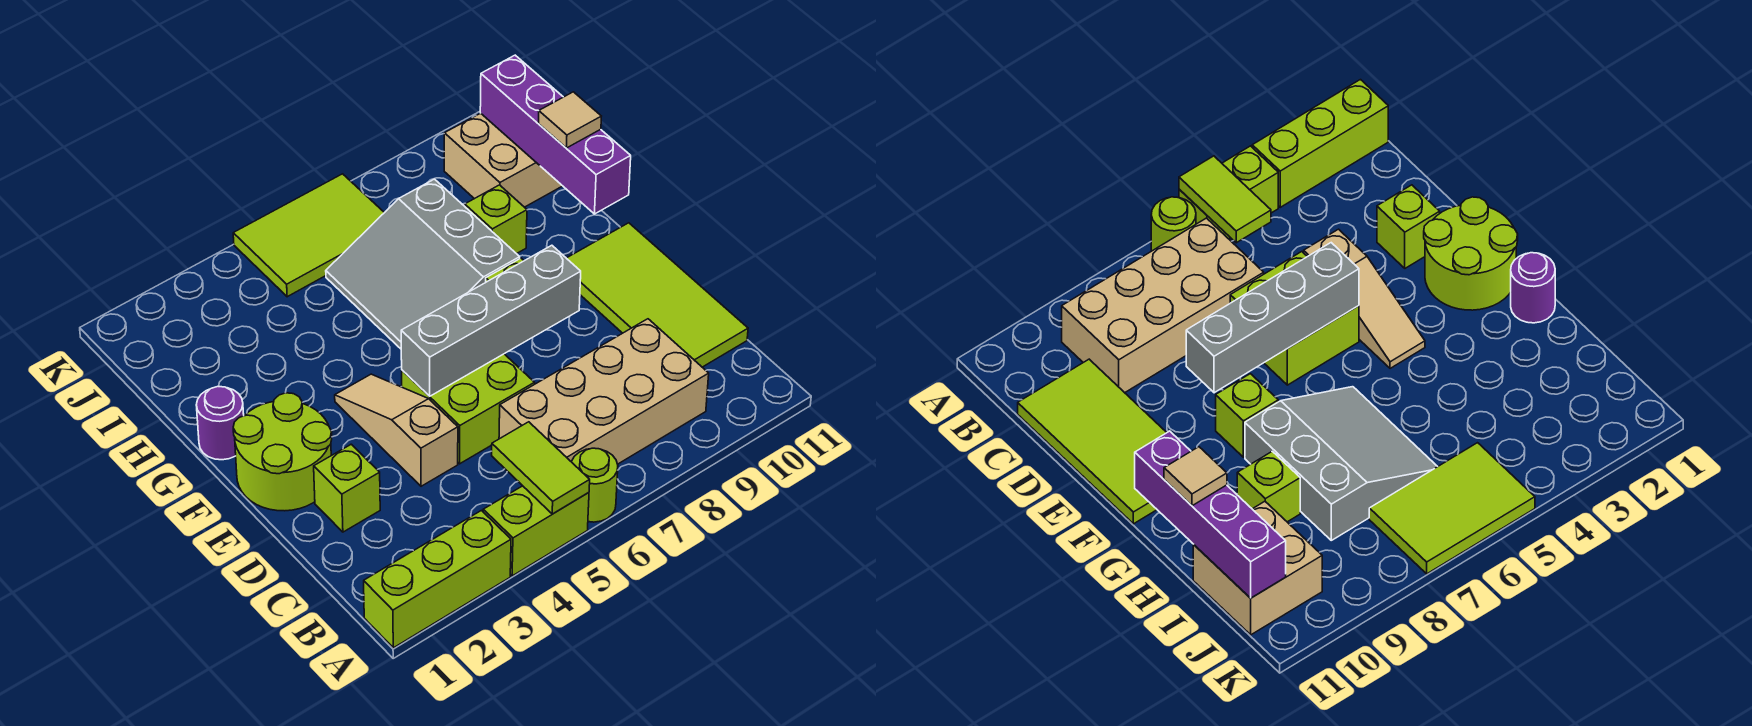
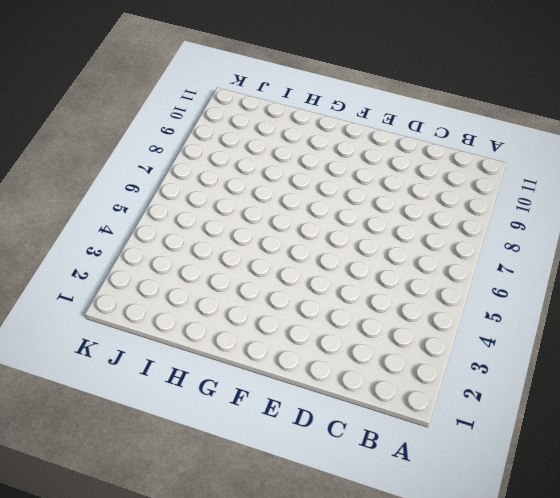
none -> lime brick A1:A3 level 1
none -> lime brick A4:A5 level 1
none -> lime round brick A6 level 1

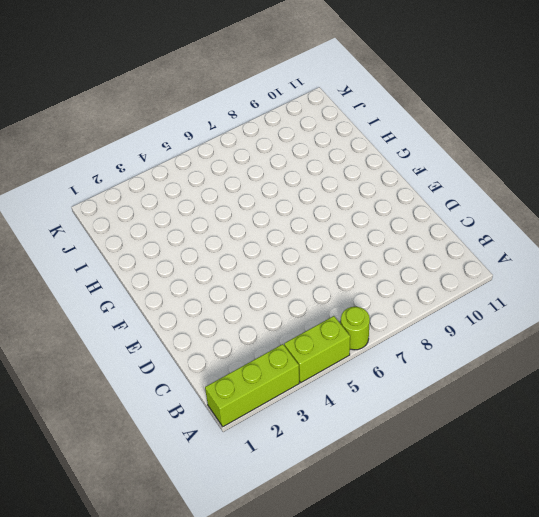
none -> tan brick B6:C9 level 1
none -> lime tile C10:F11 level 1
none -> lime brick D2 level 1

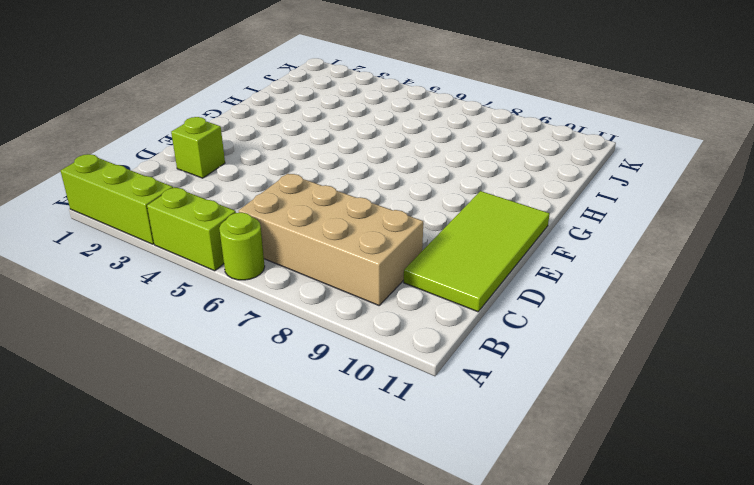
none -> tan slope D4:F4 level 1 top D
none -> lime brick D5:E6 level 1
none -> lime round brick E1:F2 level 1

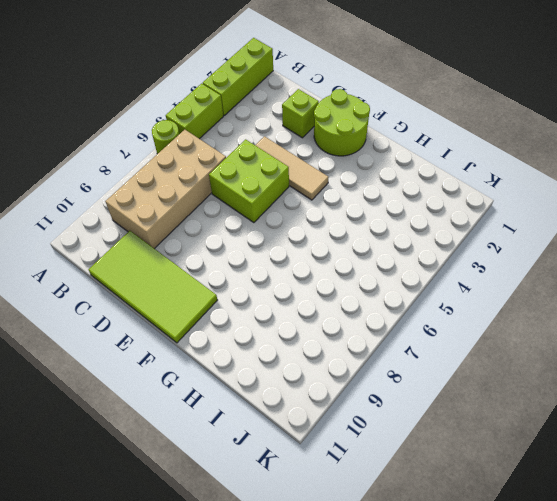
tan tile D4:F4 level 1 -> tan slope D4:F4 level 1 top D
none -> lime brick F8 level 1
none -> purple round brick G1 level 1
none -> grey slope G6:I8 level 1 top 8

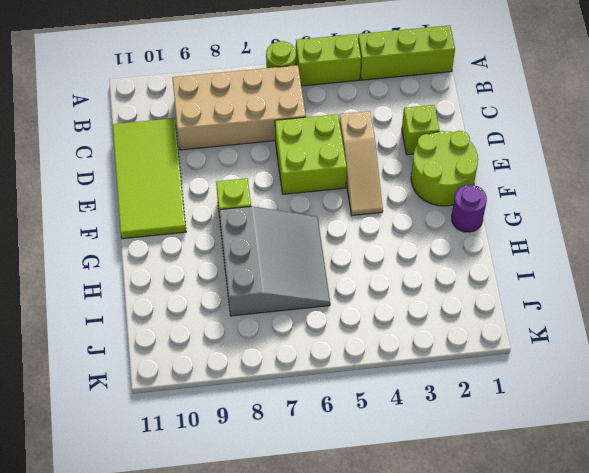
none -> lime brick H9 level 1
none -> tan brick I10:J11 level 1
none -> lime tile J5:K7 level 1

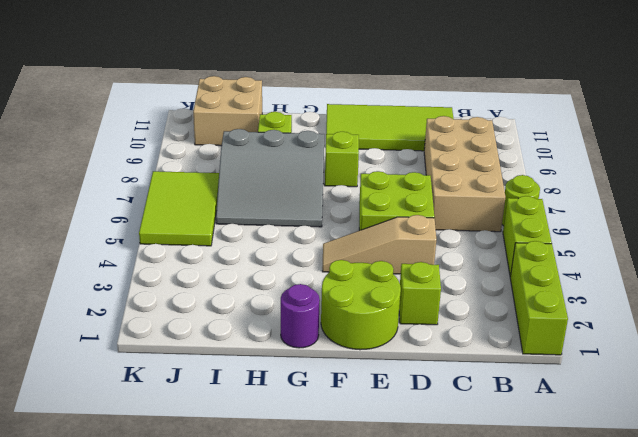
none -> lime tile A5:B5 level 2
none -> grey brick E5:E8 level 2
none -> purple brick G11:J11 level 2

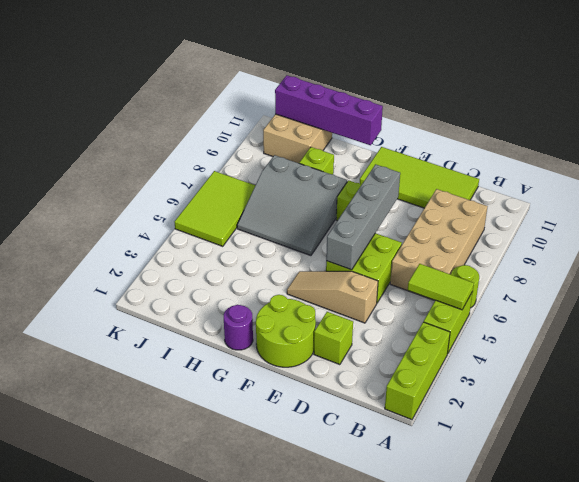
none -> tan tile H11 level 3

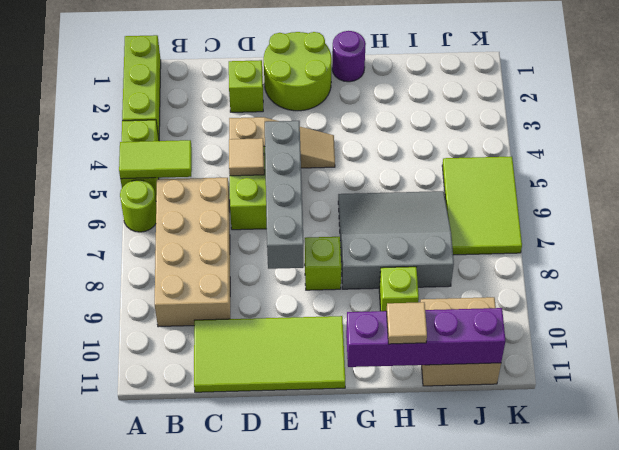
tan tile D5 level 2 -> none

